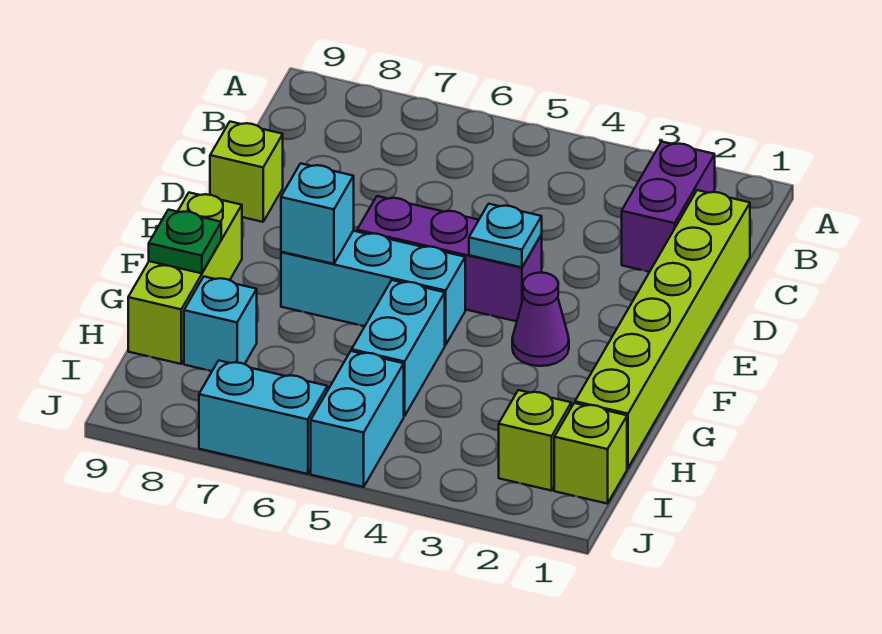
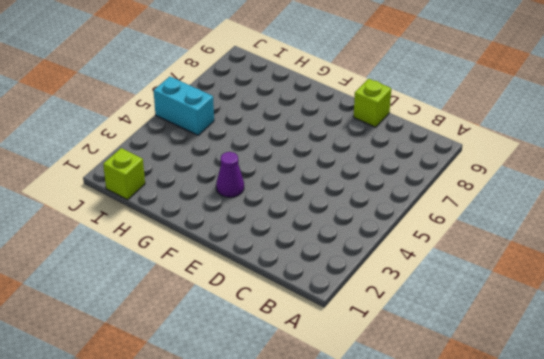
none -> purple brick B2:C2 level 1
none -> lime brick C1:H1 level 1
none -> purple brick E4:E6 level 1

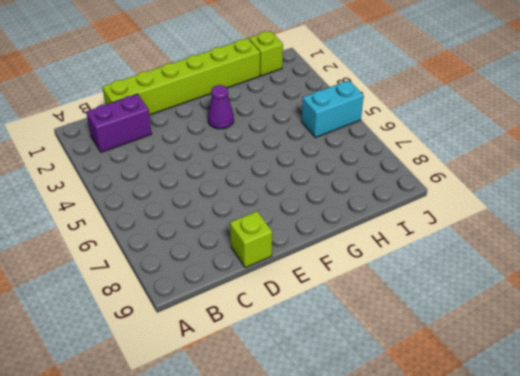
none -> purple brick E4:E6 level 1
none -> cyan brick F5:F7 level 1
none -> lime brick F9:H9 level 1

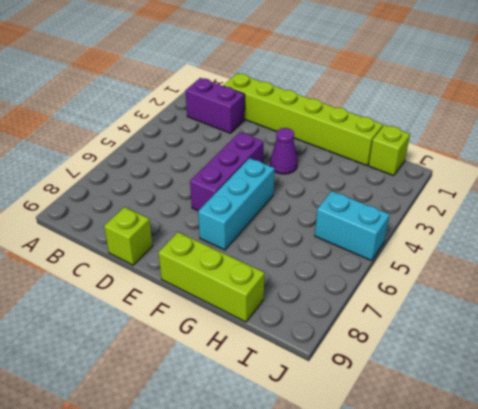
none -> cyan brick G5:H5 level 1
none -> cyan brick H8 level 1
none -> lime brick I2 level 1

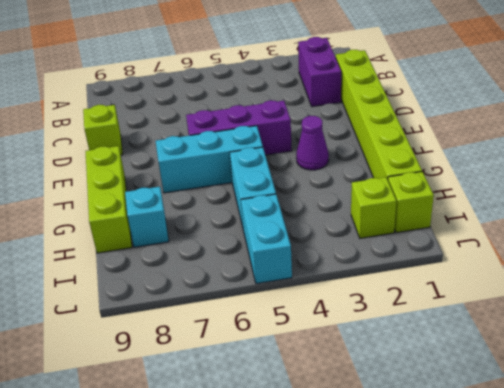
none -> cyan brick J6:J7 level 1
none -> cyan plate E4 level 2
none -> cyan brick F7 level 2

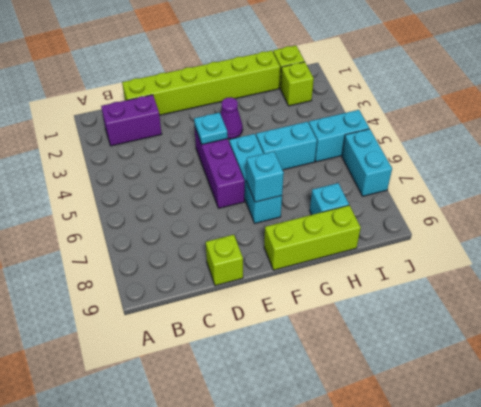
none -> green plate G9 level 2

